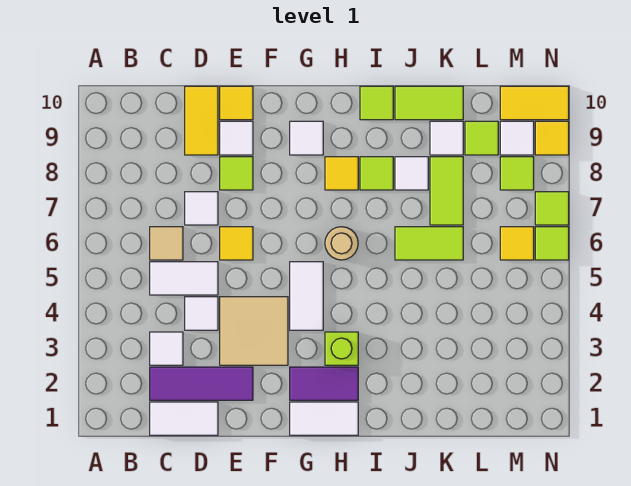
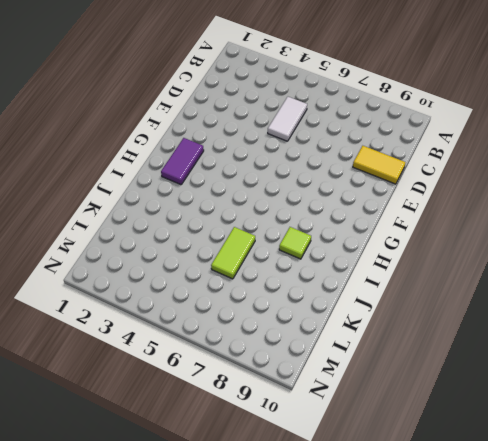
none -> white tile C1:D1 level 1
none -> purple tile C2:E2 level 1
none -> white tile C3 level 1
none -> tan tile C6 level 1

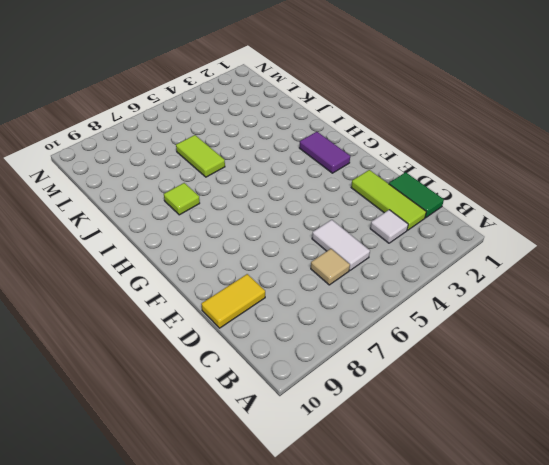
green tile C1:D1 level 1 -> white tile C1:D1 level 1
lime tile C2:E2 level 1 -> purple tile C2:E2 level 1
none -> white tile D4 level 1
none -> white tile D7 level 1
none -> tan tile E3:F4 level 1
none -> yellow tile E6 level 1

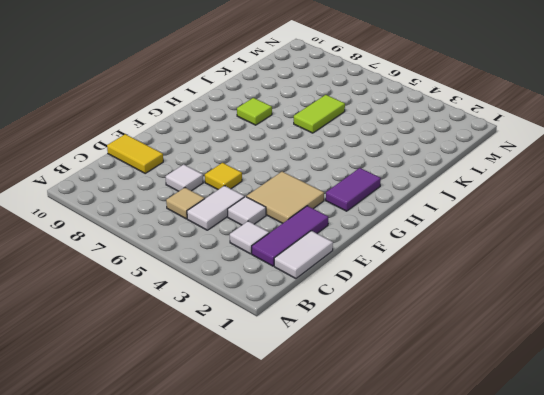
none -> lime tile E8 level 1
none -> white tile E9 level 1
none -> yellow tile E10 level 1
none -> white tile G1:H1 level 1

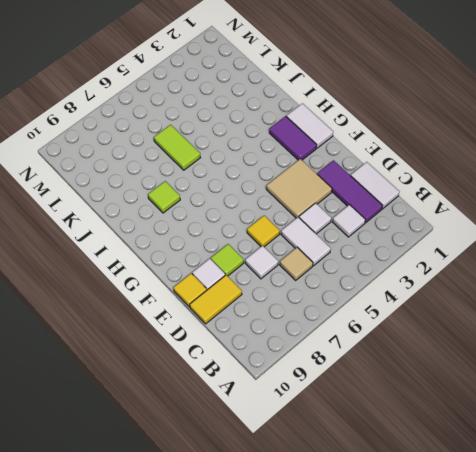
none -> white tile G4:G5 level 1
none -> white tile G9 level 1
none -> lime brick H3 level 1
none -> tan round brick H6 level 1

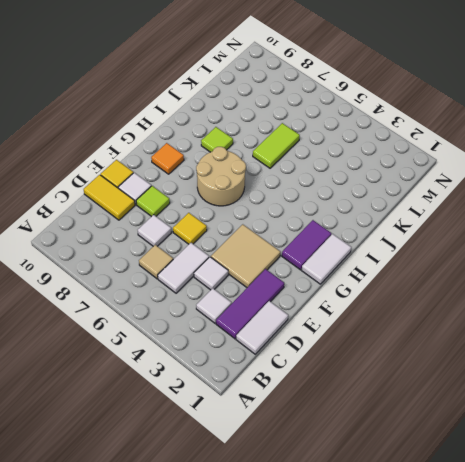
tan round brick G6:H7 level 1 -> tan round brick H6 level 1
orange tile G9 level 1 -> white tile G9 level 1
none -> white tile G4:G5 level 1
none -> lime brick H3 level 1
none -> yellow tile H8 level 1
none -> lime tile I10 level 1

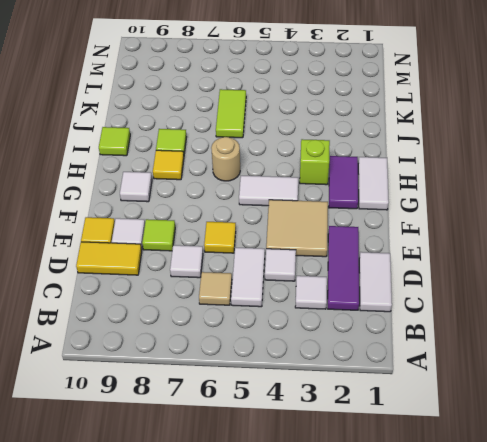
none -> white tile J8 level 1
none -> lime tile J10:K10 level 1
none -> lime tile K7:K8 level 1
none -> white tile K9 level 1

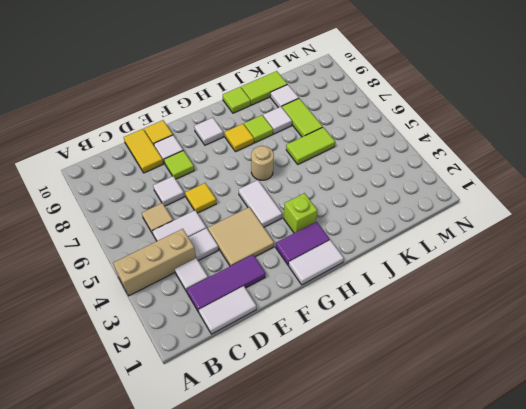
tan brick A4:C4 level 1 -> none
none -> lime tile L9 level 1
none -> yellow tile M6 level 1
none -> lime tile M8 level 1
none -> white tile M9 level 1

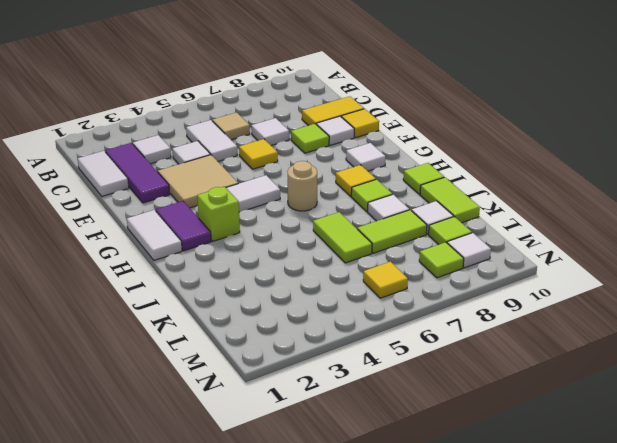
none -> yellow tile M10:N10 level 1
none -> lime tile N6 level 1
none -> lime tile N7 level 1
none -> yellow tile N9 level 1

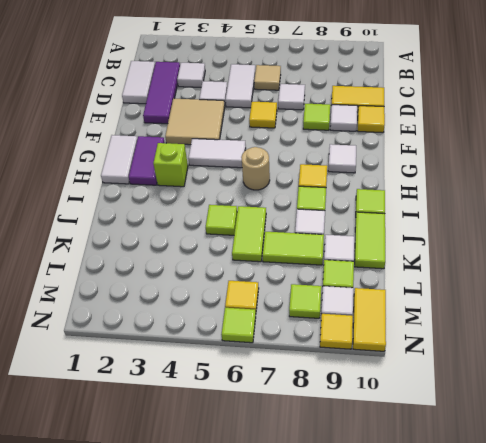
lime tile J5 level 1 -> lime tile N7 level 1

